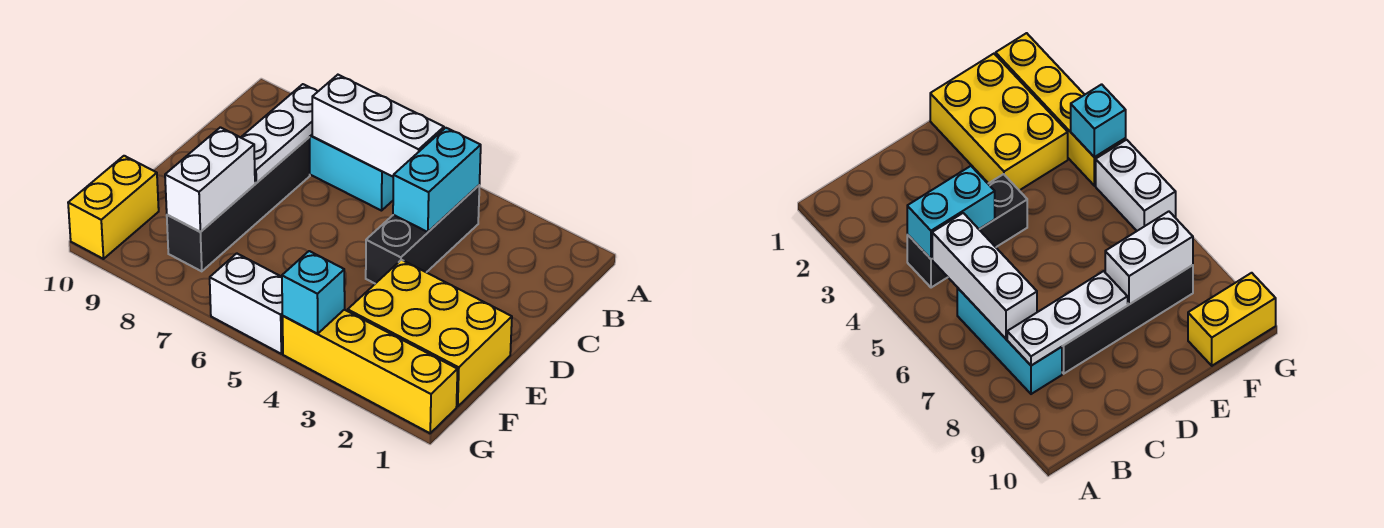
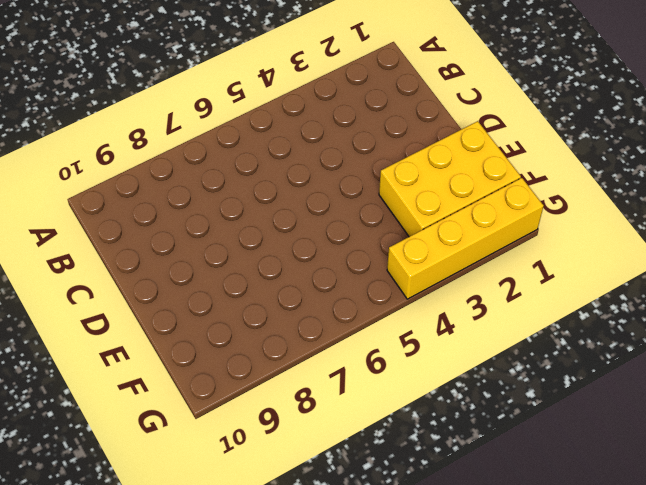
none -> black brick B4:D4 level 1
none -> cyan brick B6:B8 level 1
none -> black brick C8:F8 level 1

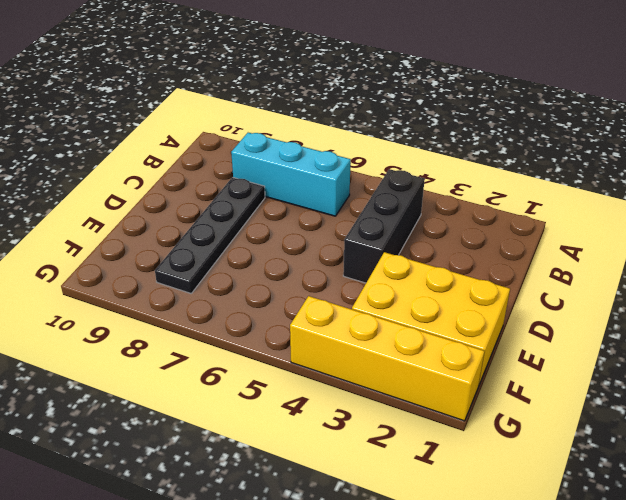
black plate C8:F8 level 1 -> black brick C8:F8 level 1
none -> yellow brick F10:G10 level 1
none -> white brick G5:G6 level 1
none -> cyan brick B4:C4 level 2

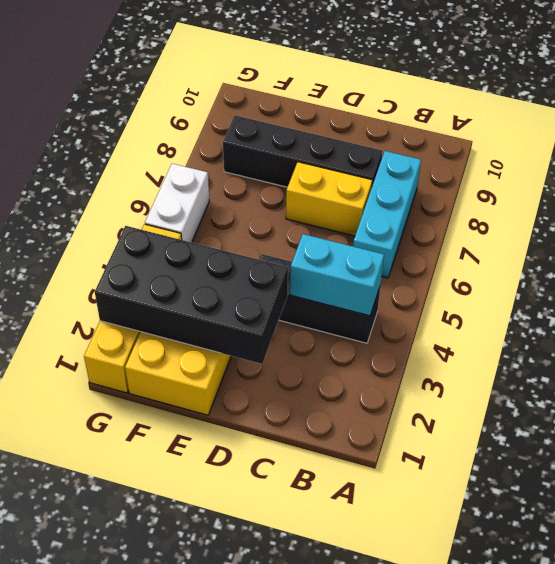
yellow brick C7:D7 level 1 -> yellow brick F10:G10 level 1
black brick D2:G3 level 2 -> none
none -> white brick B5:B7 level 2
none -> white plate B8:D8 level 2
none -> white brick E8:F8 level 2

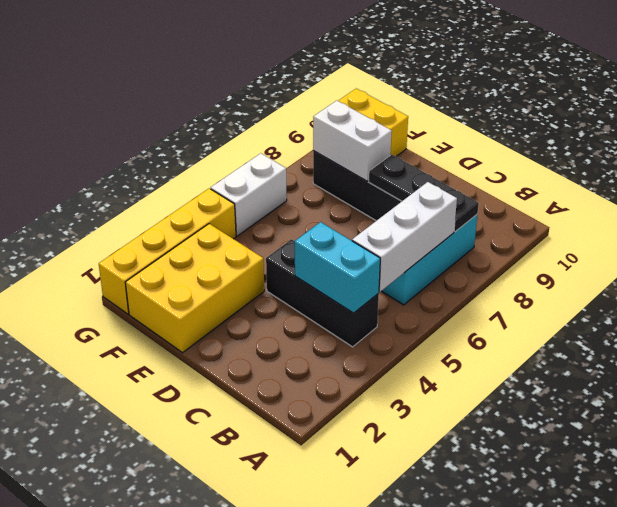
black plate B8:D8 level 2 -> white plate B8:D8 level 2
none -> cyan brick G4 level 2

